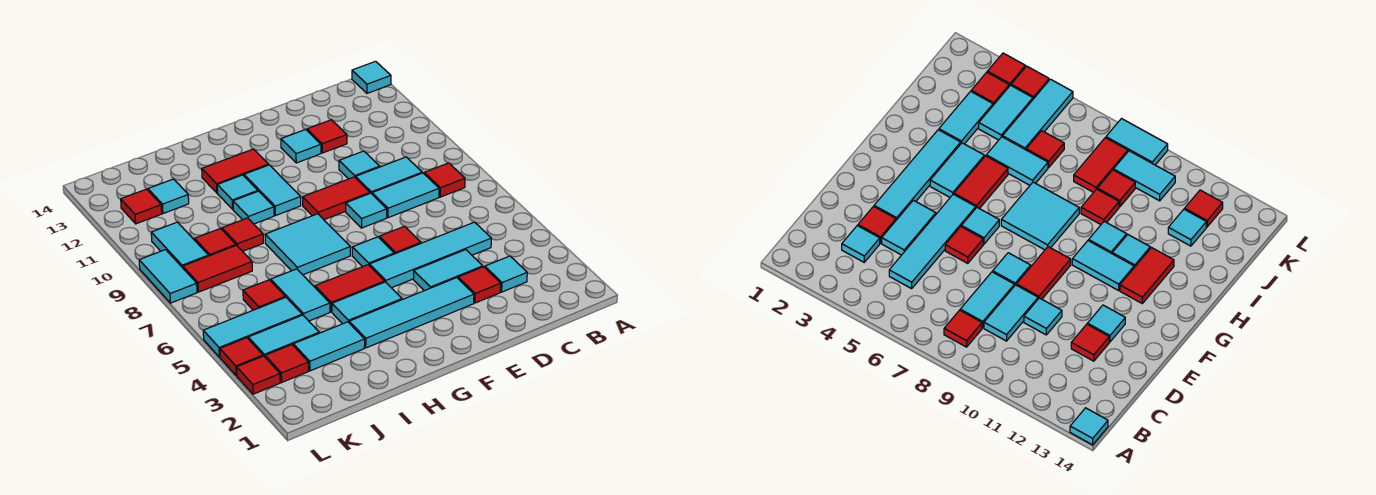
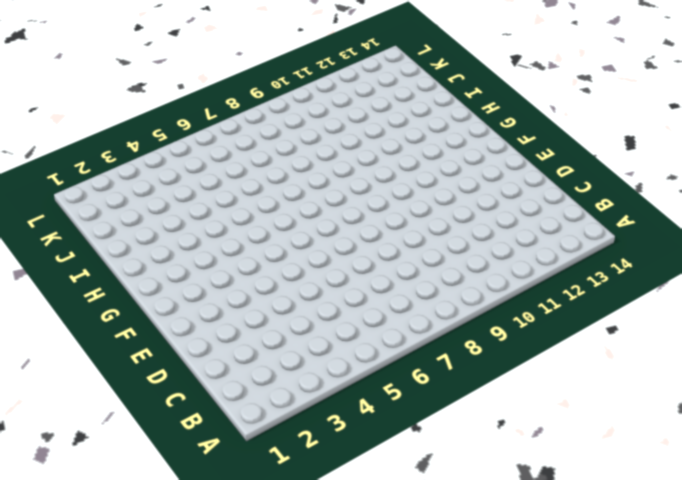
none -> cyan tile A14 level 1
none -> red tile B8 level 1
none -> cyan tile C3 level 1
none -> cyan tile C5:F5 level 1

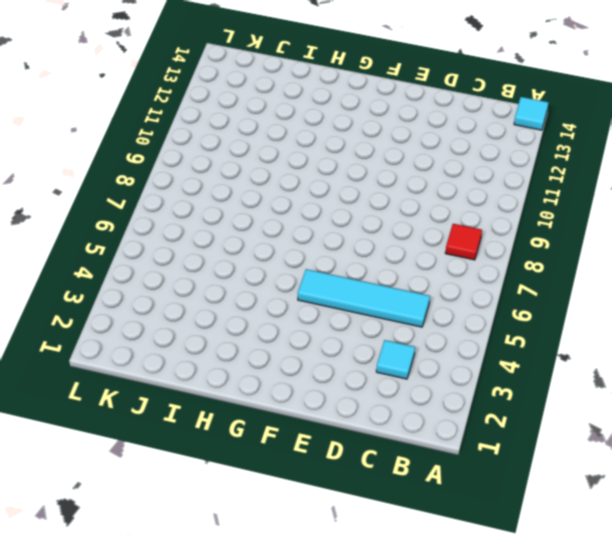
none -> cyan tile C8:D8 level 1
none -> cyan tile C9:D9 level 1
none -> red tile D3 level 1
none -> cyan tile D4:E4 level 1

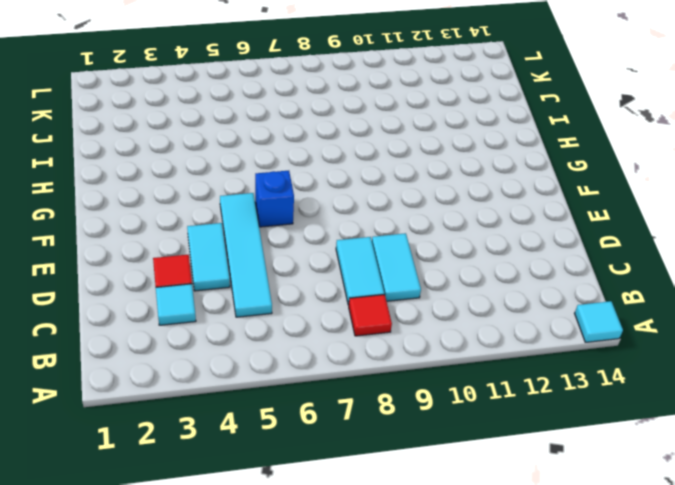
blue brick F6 level 1 -> cyan tile F6 level 1
none -> cyan tile D10 level 1
none -> red tile D12 level 1
none -> cyan tile E3:H3 level 1
none -> red tile E6 level 1

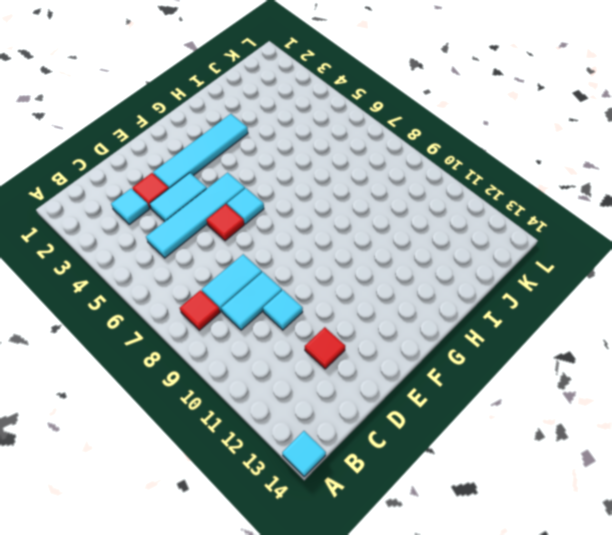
none -> cyan tile E8 level 1
none -> red tile E9:F9 level 1
none -> cyan tile E12 level 1
none -> cyan tile G4:H4 level 1

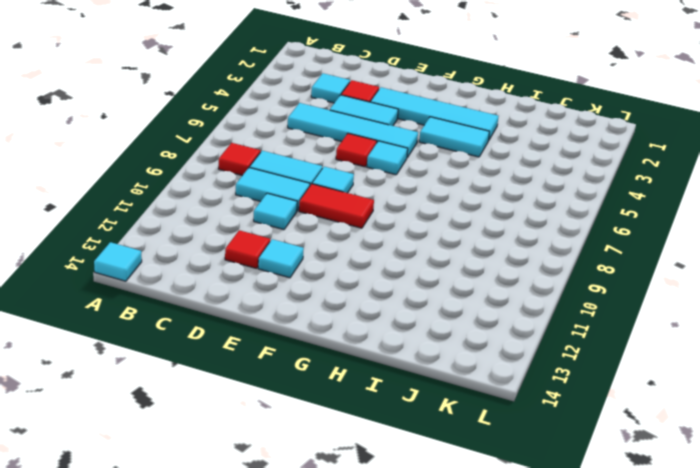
none -> red tile G5:H5 level 1
none -> cyan tile G7:H8 level 1
none -> cyan tile G10:G11 level 1
none -> red tile G12:H12 level 1

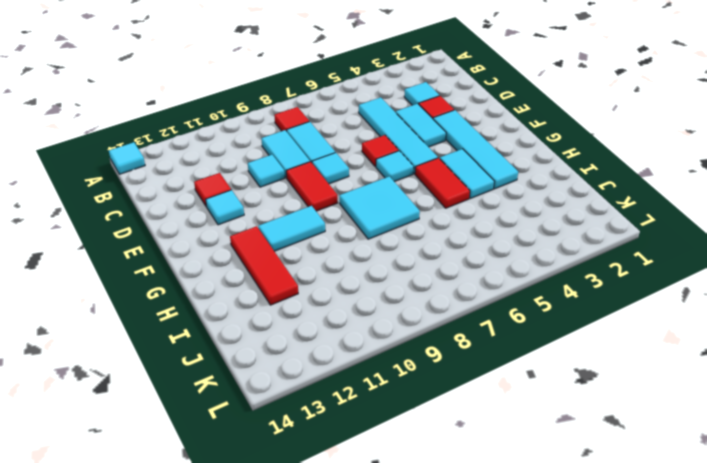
red tile G12:I12 level 1 -> red tile G12:H12 level 1
none -> cyan tile H10 level 1
none -> cyan tile H11 level 1
none -> cyan tile I3:J3 level 1
none -> cyan tile I5:I6 level 1

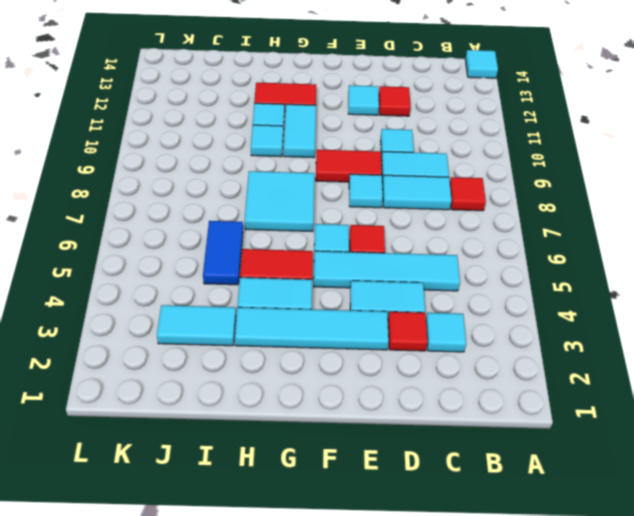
blue tile I5:I6 level 1 -> cyan tile I5:I6 level 1
none -> red tile I9 level 1
none -> cyan tile J4:K4 level 1
none -> cyan tile J5:L5 level 1
none -> red tile J6 level 1

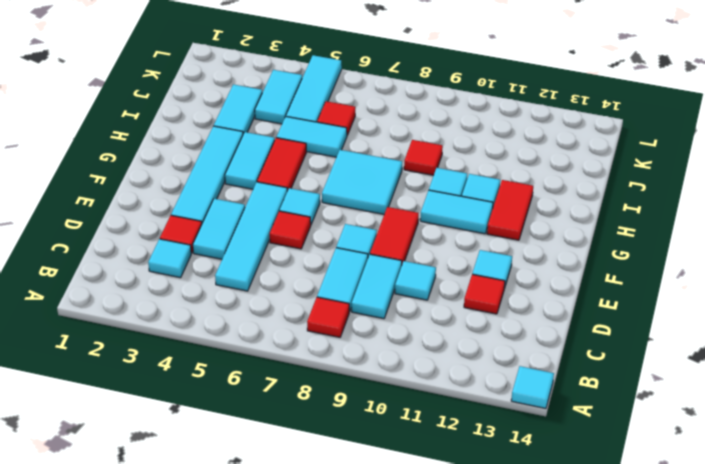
none -> red tile J8:K8 level 1
none -> red tile J9 level 1
none -> cyan tile J12 level 1
none -> red tile K3 level 1

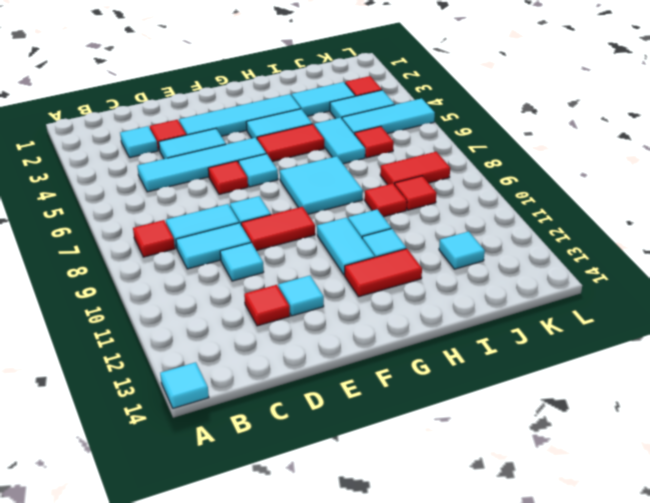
none -> cyan tile K9:K10 level 1
none -> red tile K12 level 1
none -> red tile L3 level 1
none -> red tile L4 level 1

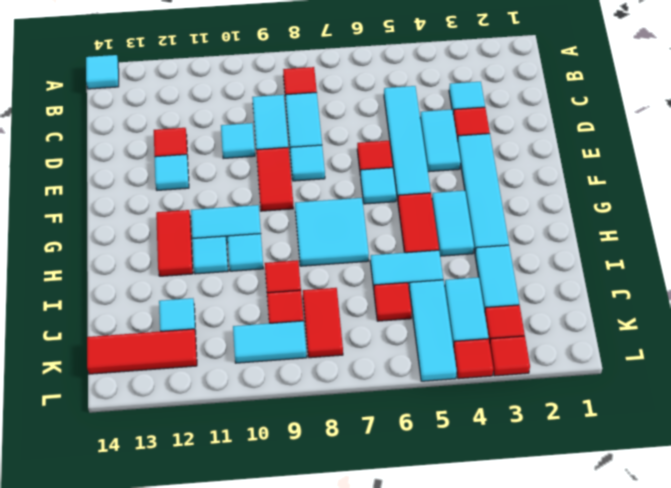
red tile K12:K14 level 1 -> red tile K12 level 1
none -> cyan tile L8:L9 level 1

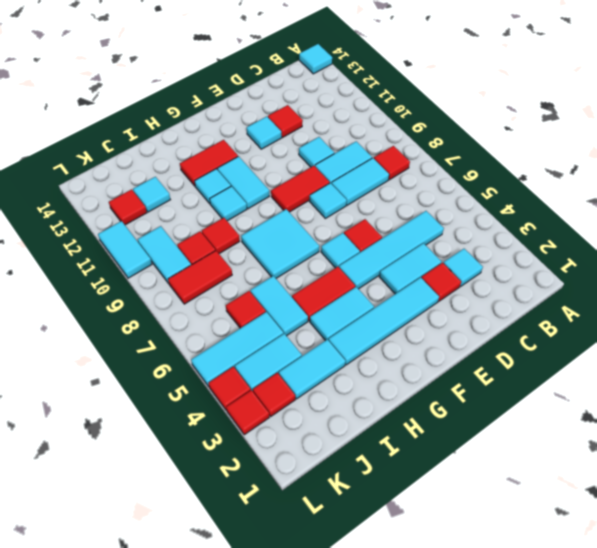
cyan tile L10:L11 level 1 -> cyan tile L8:L9 level 1

